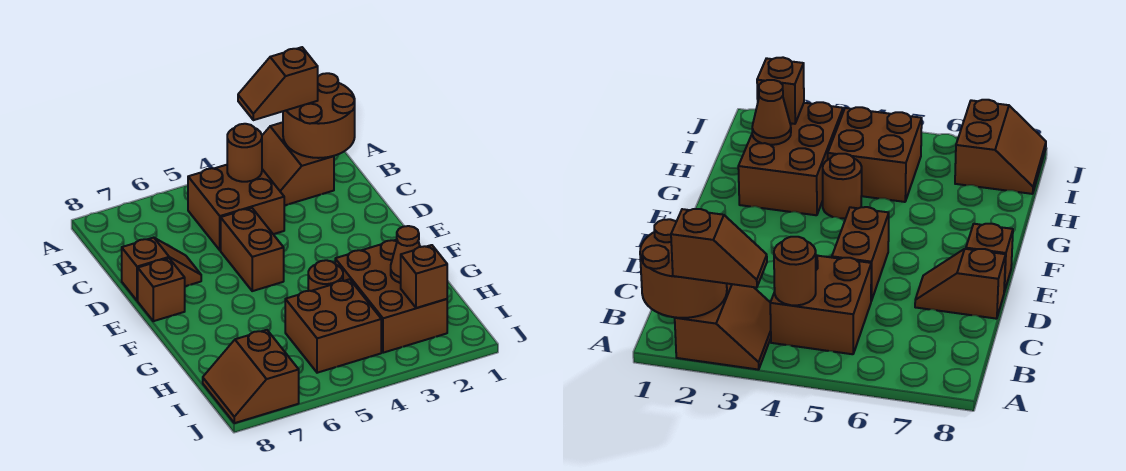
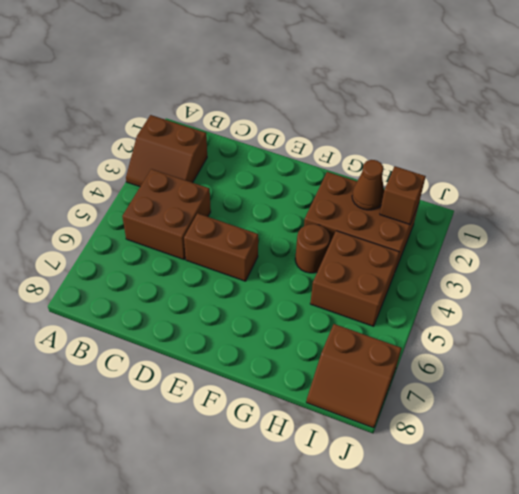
none -> brown slope D7:D8 level 1 top 8
none -> brown brick E8 level 1
none -> brown round brick A1:B2 level 2

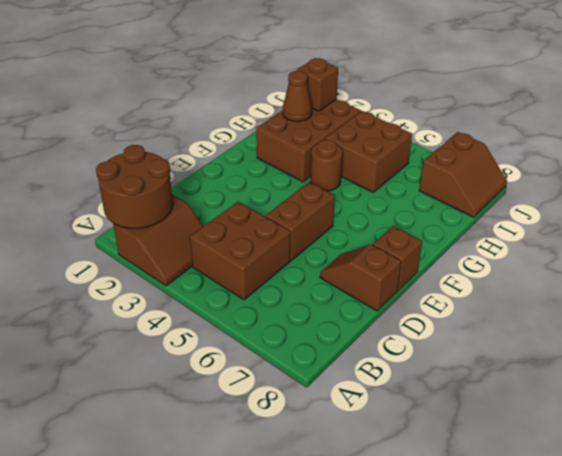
none -> brown round brick B4 level 2
none -> brown slope A2:A3 level 3 top 2

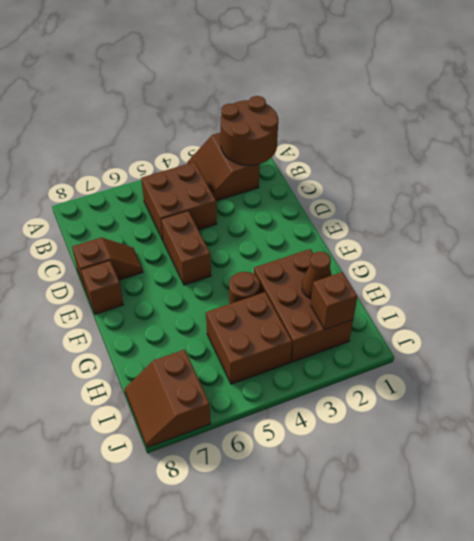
none -> brown round brick B4 level 2
none -> brown slope A2:A3 level 3 top 2

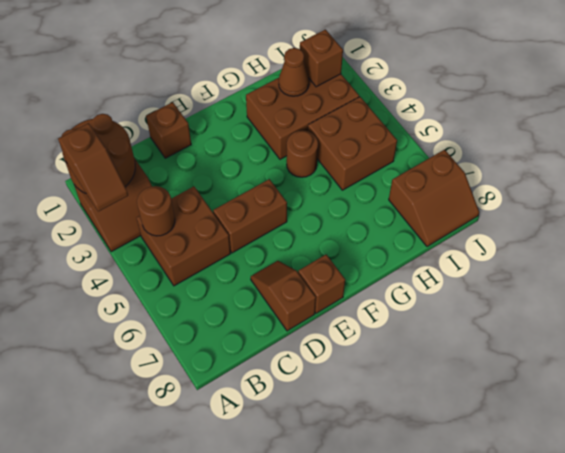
brown brick D1 level 1 -> none

